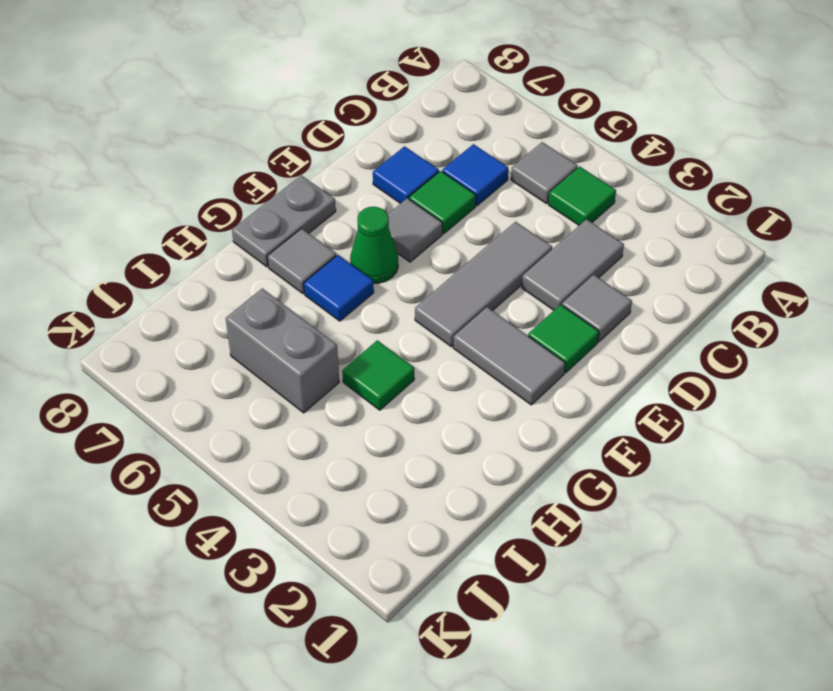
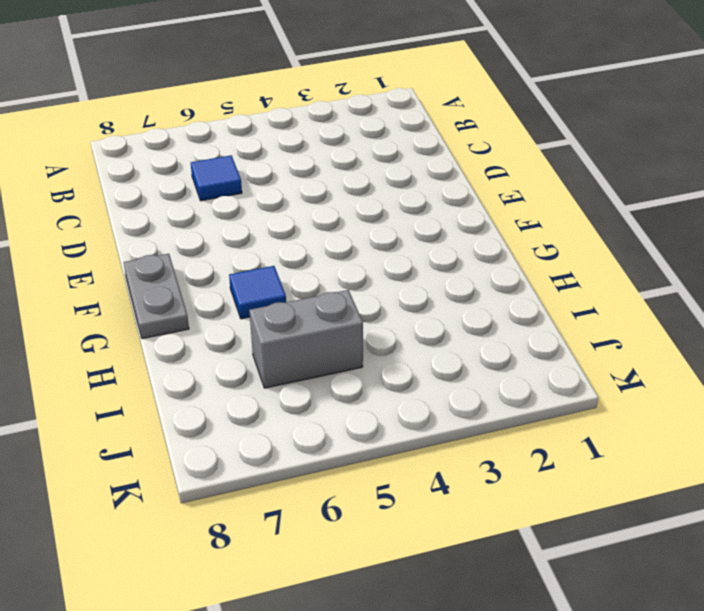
none -> green tile B4 level 1
none -> grey tile B5 level 1
none -> grey tile C3:D3 level 1

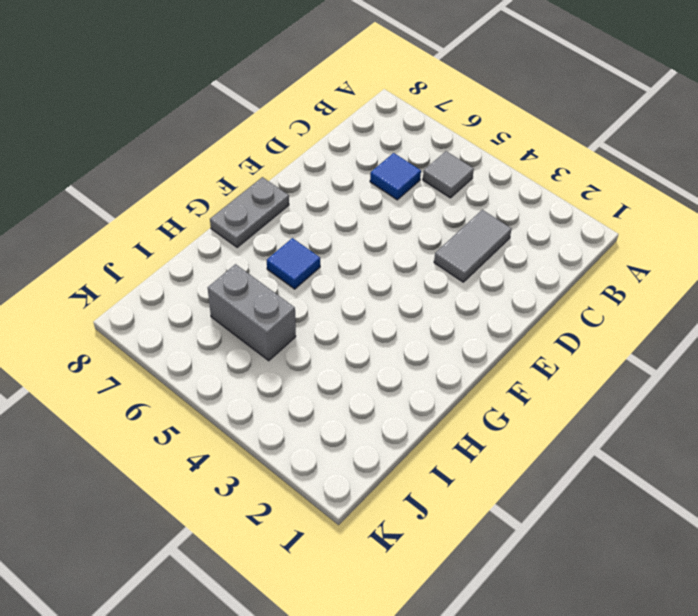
none -> green tile B4 level 1
none -> grey tile D2 level 1
none -> grey tile D4:F4 level 1

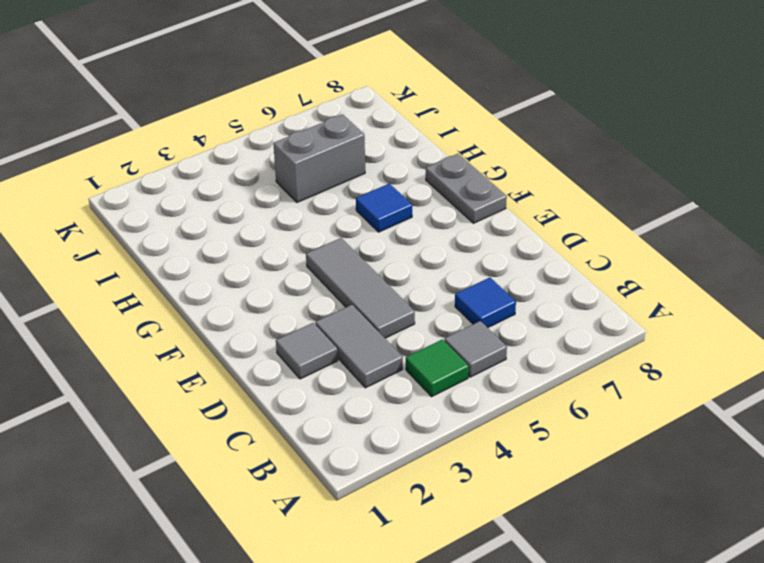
none -> green tile D6 level 1
none -> blue tile D7 level 1
none -> green tile E2 level 1

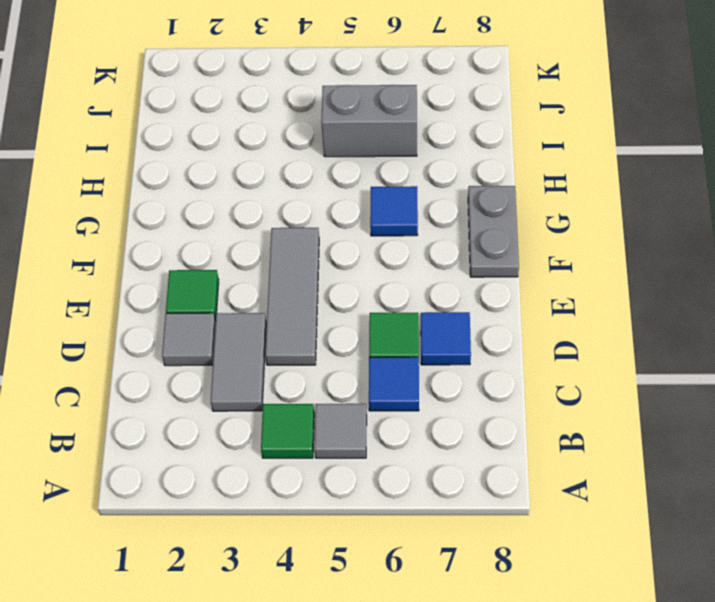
none -> grey tile E6 level 1
none -> grey tile F2:F3 level 1
none -> green cone F6 level 1

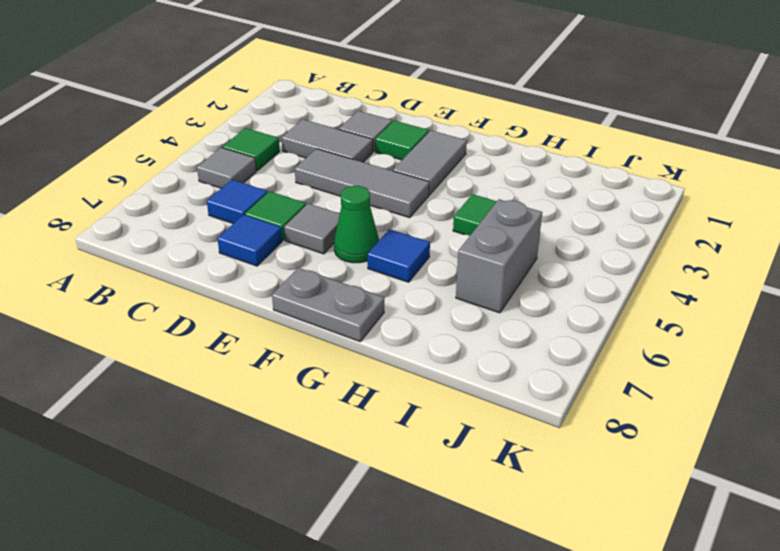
none -> grey tile G7 level 1

